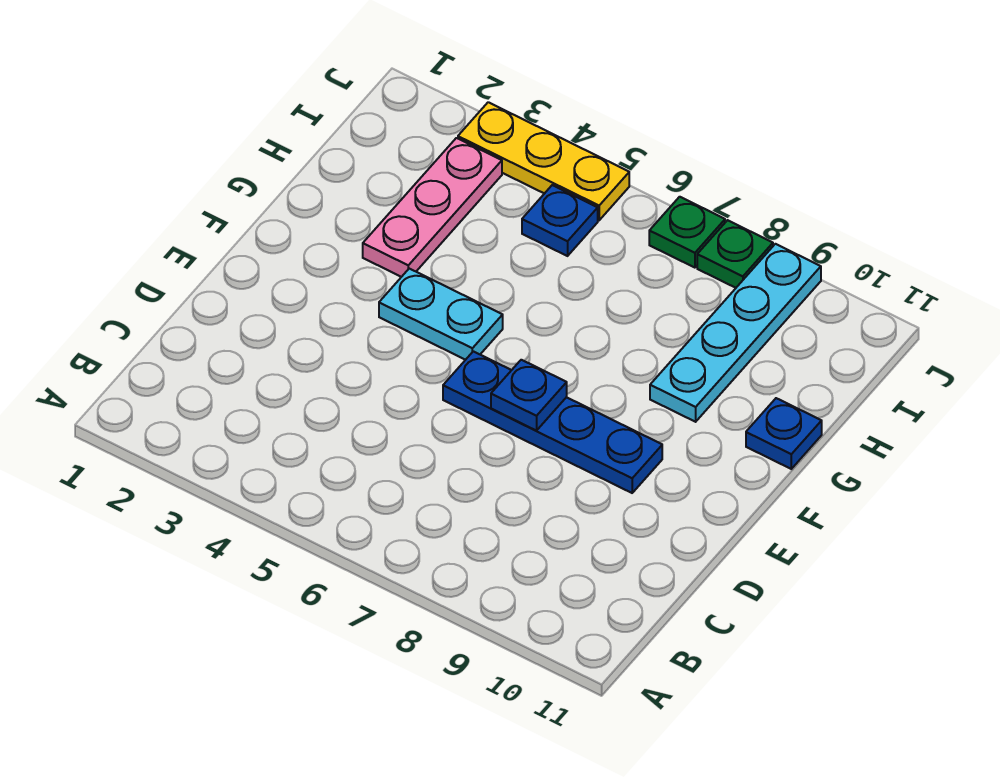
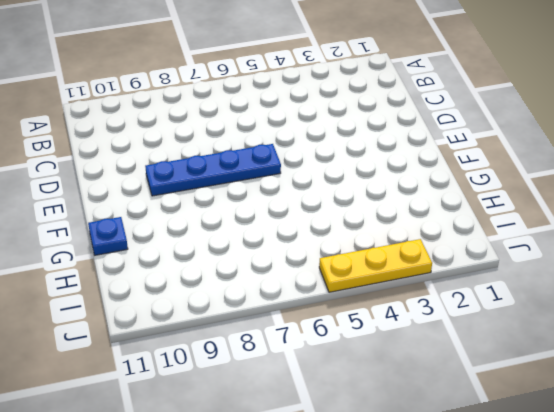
none -> cyan plate F4:F5 level 1
none -> pink plate G3:I3 level 1

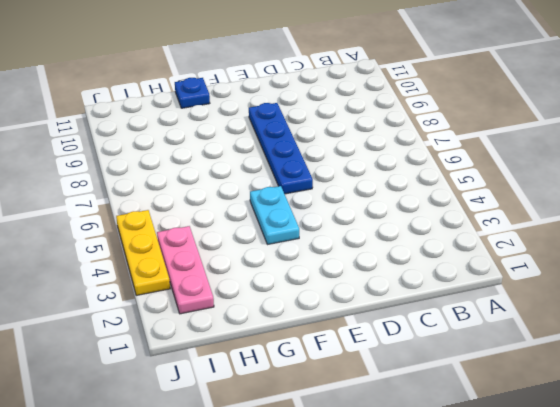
pink plate I2:I4 level 1 -> pink plate G3:I3 level 1
none -> cyan plate G9:J9 level 1
none -> blue plate I5 level 1

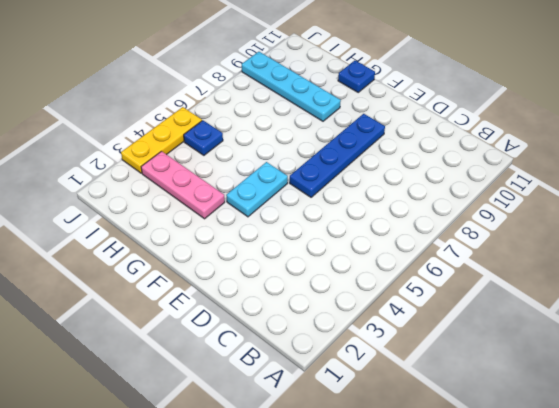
none -> green plate J7 level 1
none -> green plate J8 level 1

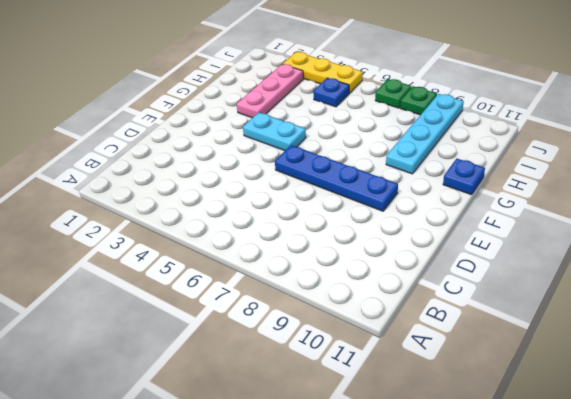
none -> blue plate E7 level 2

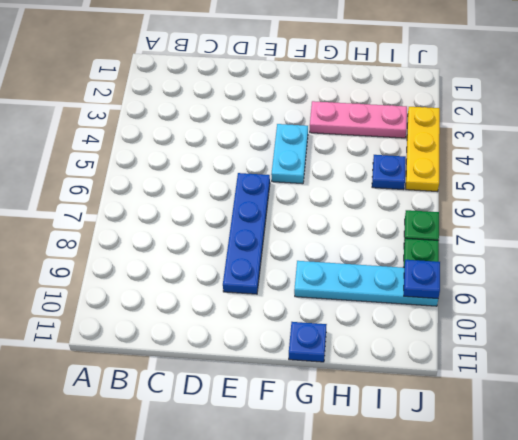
blue plate J9 level 2 -> blue plate E7 level 2

